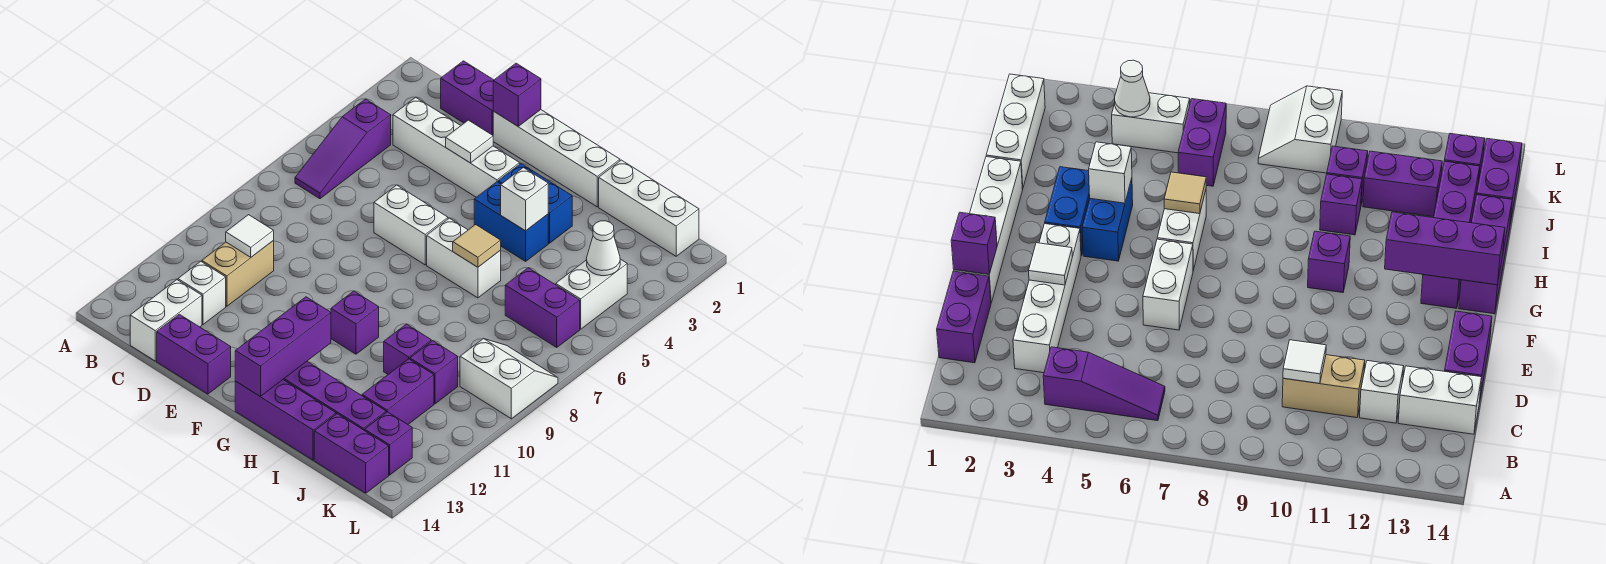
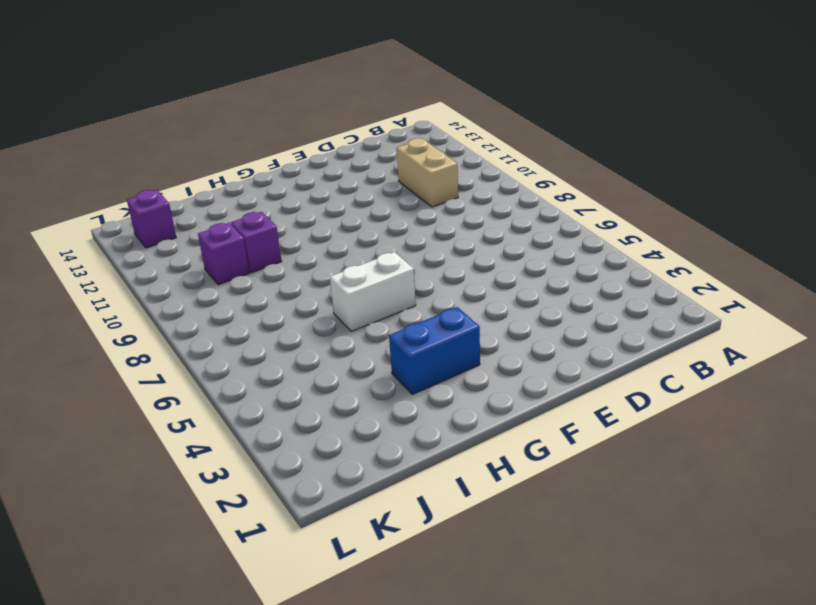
none -> purple slope B4:B6 level 1 top 4
none -> purple brick C1:D1 level 1
none -> white brick C3:F3 level 1
none -> white brick C12 level 1

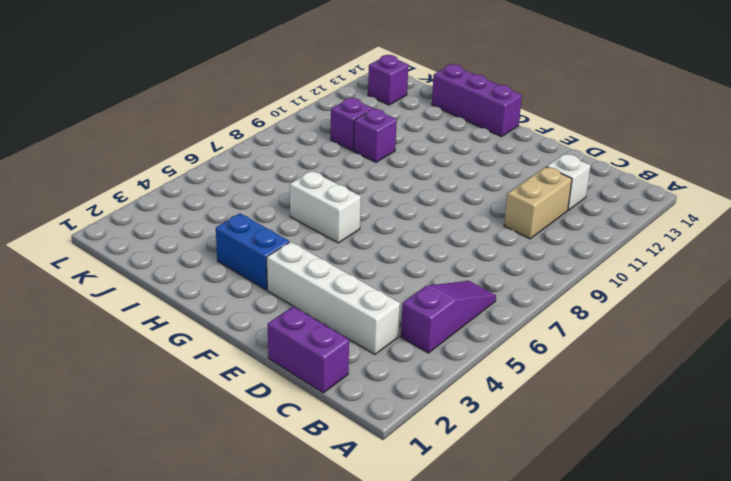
none -> white brick C13:C14 level 1
none -> purple brick D14:E14 level 1
none -> white brick E1:H1 level 1
none -> white brick E6:F6 level 1

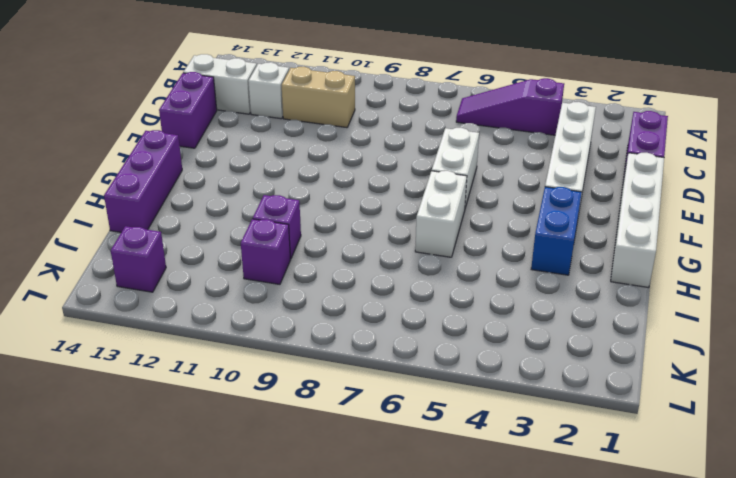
none -> blue brick G4:H4 level 1
none -> purple brick G10 level 1
none -> purple brick G13:J13 level 1
none -> white brick I1:K1 level 1

